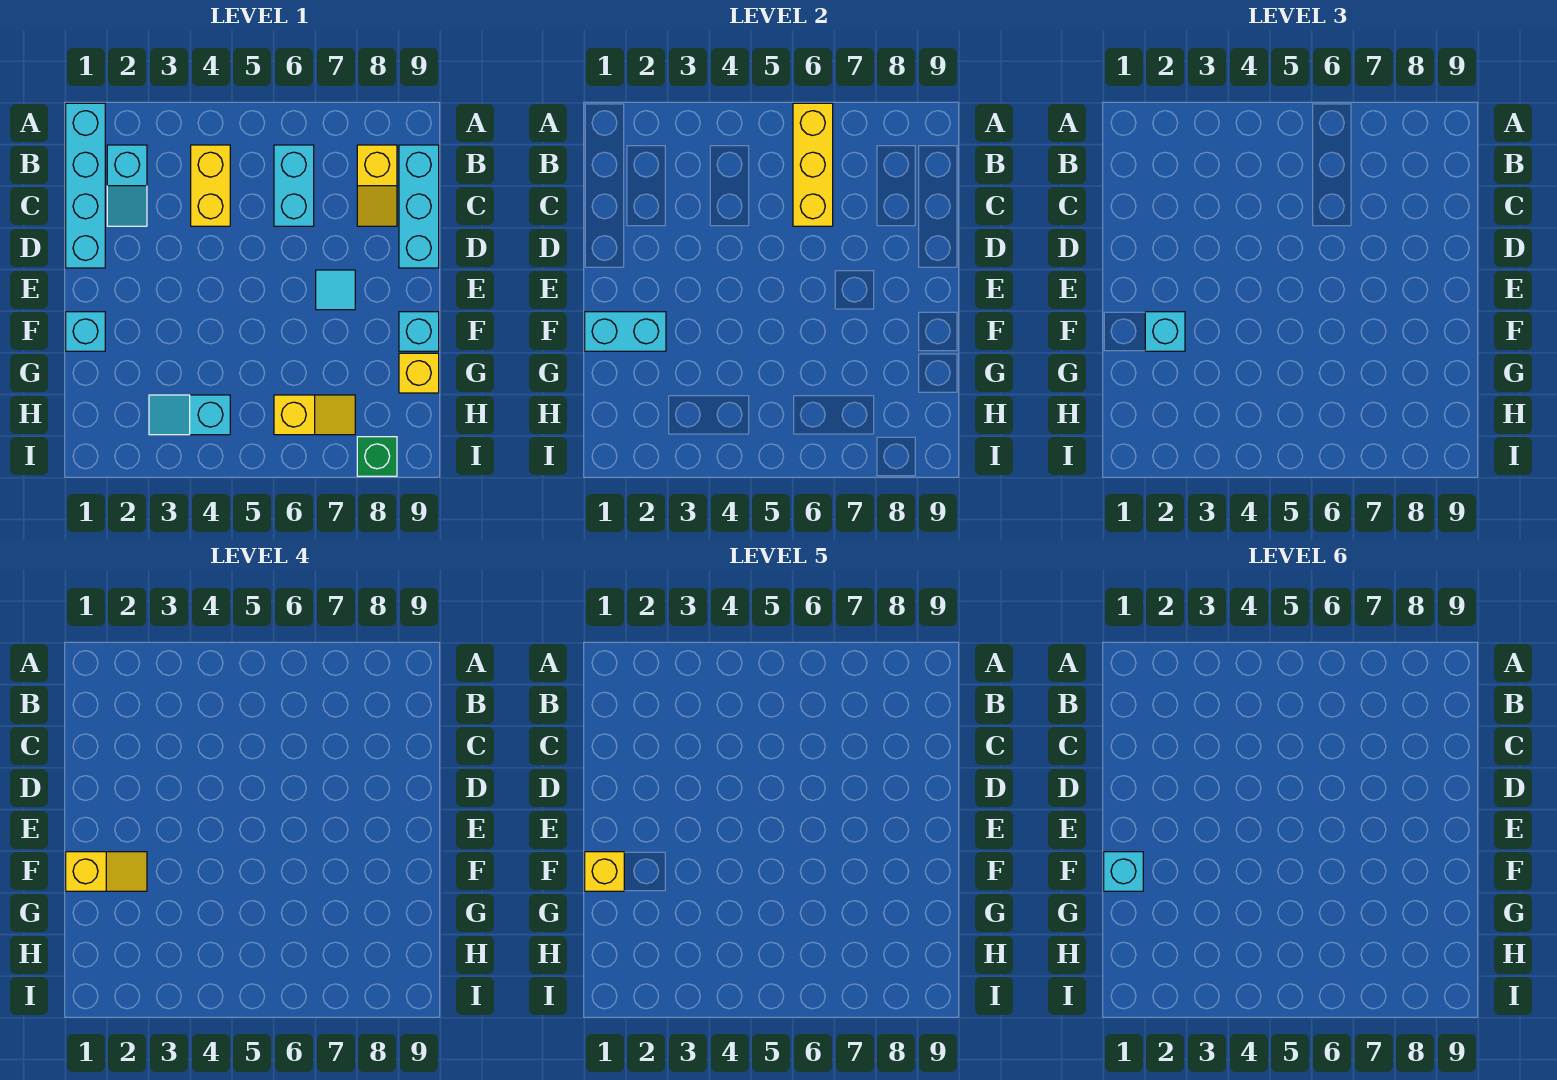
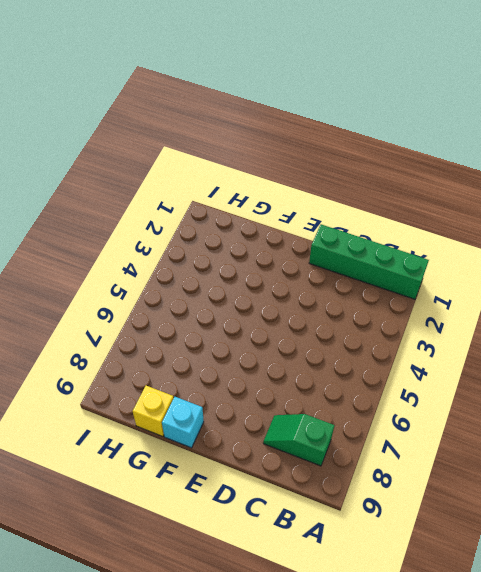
green brick A1:D1 level 1 -> cyan brick A1:D1 level 1
green slope B8:C8 level 1 top B -> yellow slope B8:C8 level 1 top B
none -> cyan slope B2:C2 level 1 top B
none -> yellow brick B4:C4 level 1
none -> cyan brick B6:C6 level 1

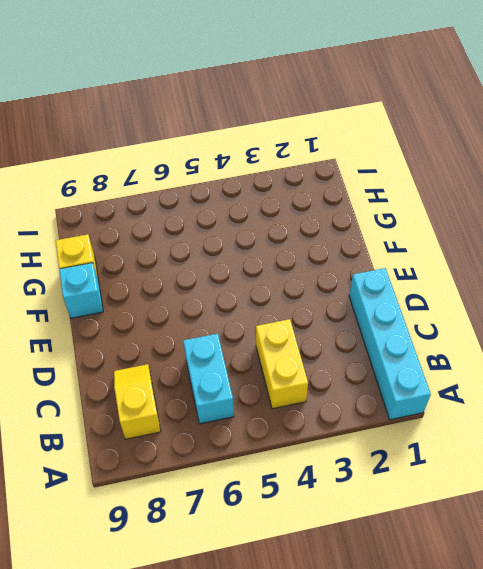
none -> cyan slope B2:C2 level 1 top B
none -> cyan brick B9:D9 level 1
none -> cyan tile E7 level 1

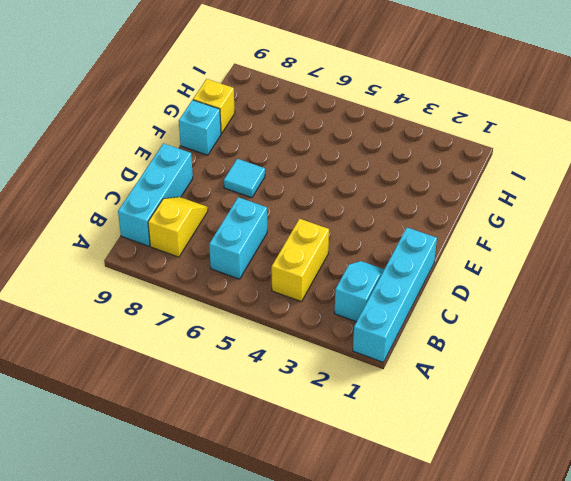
none -> cyan brick F1 level 1
none -> cyan slope H3:H4 level 1 top 4
none -> yellow slope H6:H7 level 1 top 6

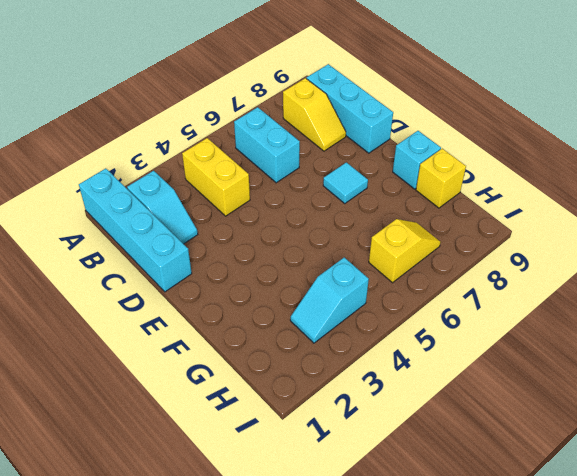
none -> cyan brick F1 level 1
none -> green brick I8 level 1
none -> yellow brick A6:C6 level 2

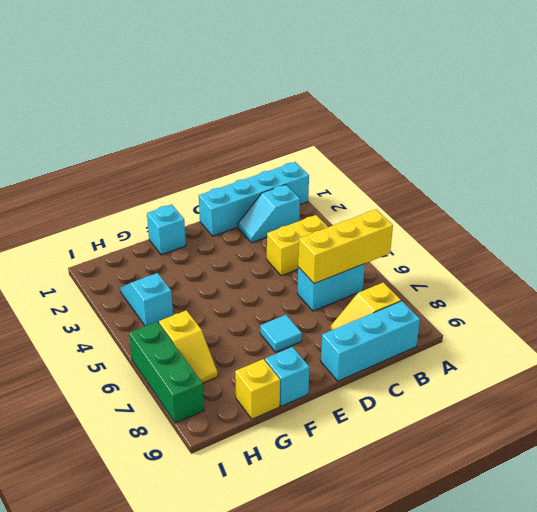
green brick I6:I8 level 1 -> green brick I8 level 1
none -> cyan brick F1:F2 level 2
none -> cyan brick F2 level 3
none -> yellow slope F1:F2 level 4 top 1

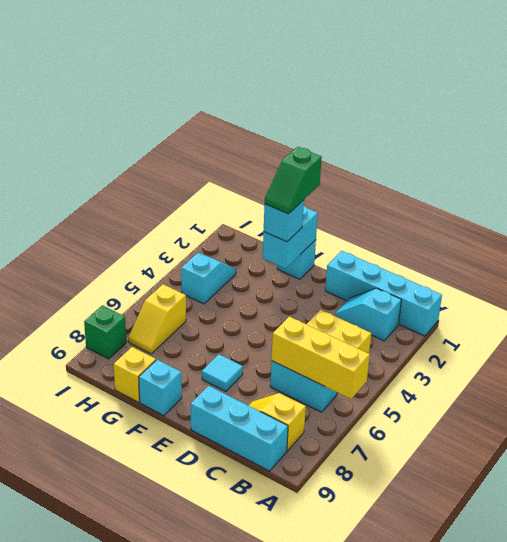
green slope F1:F2 level 4 top 1 -> yellow slope F1:F2 level 4 top 1
none -> yellow brick F1 level 5
none -> cyan brick F1 level 6

